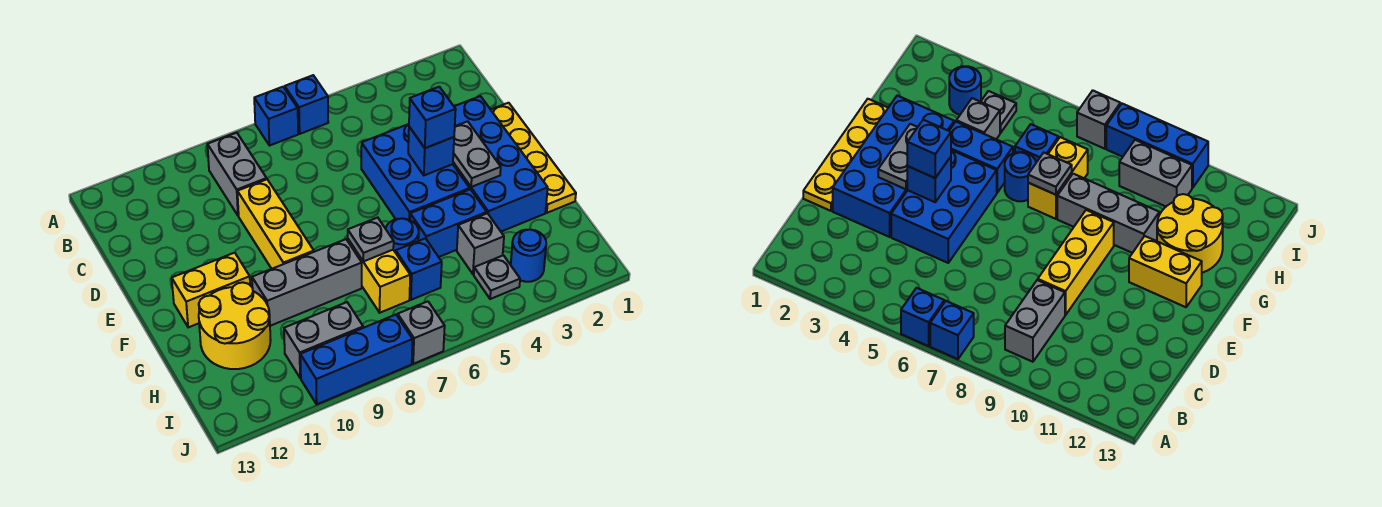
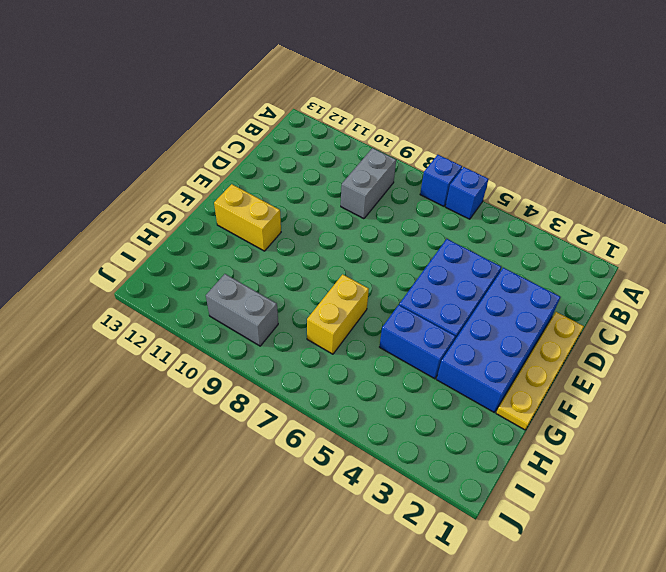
none -> yellow brick D9:F9 level 1
none -> blue round brick G6 level 1
none -> grey brick G8:G10 level 1

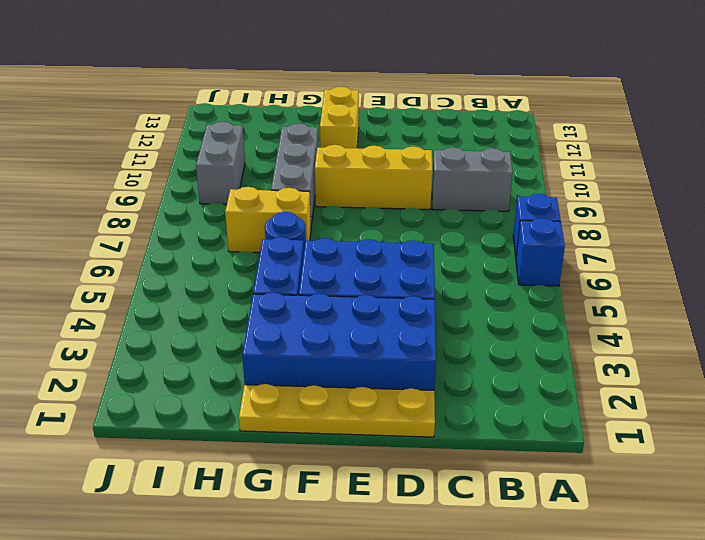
none -> yellow round brick G11:H12 level 1
none -> grey brick H4 level 1
none -> blue brick H6 level 1

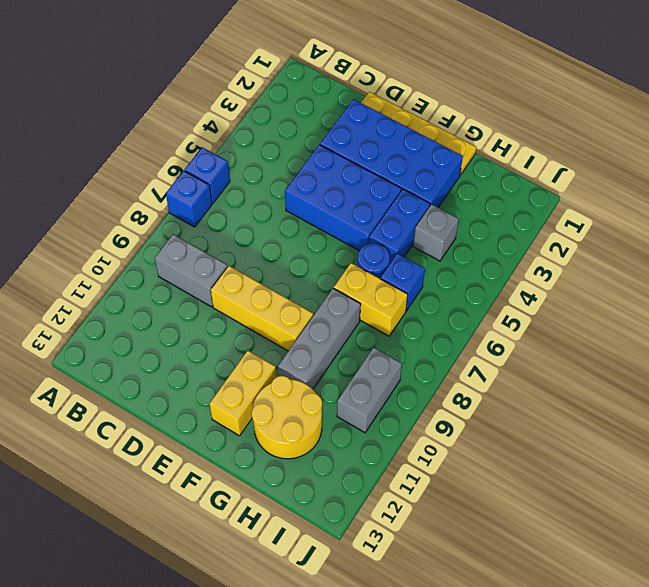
none -> blue round brick I3 level 1
none -> grey plate I4 level 1
none -> grey brick J7 level 1

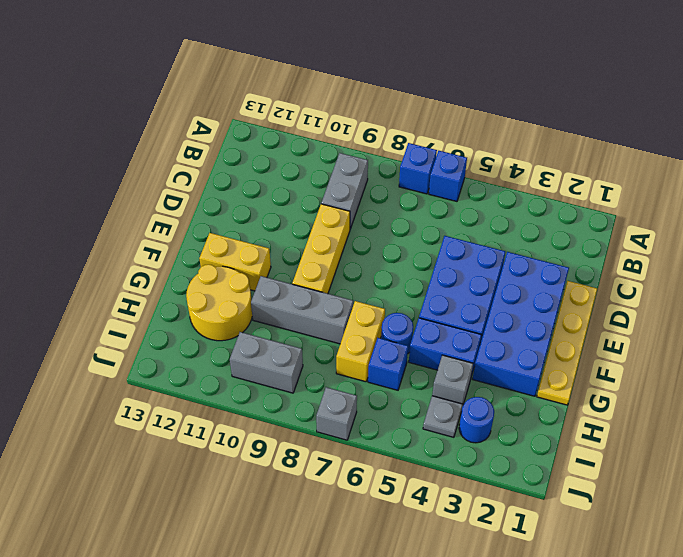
none -> blue brick J8:J10 level 1
none -> grey plate E3:F3 level 2
none -> blue brick E4 level 2

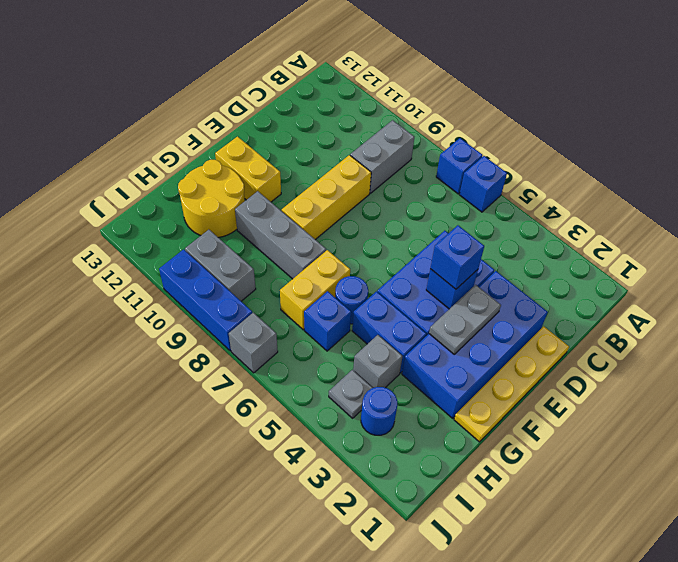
none -> grey plate G7 level 2

